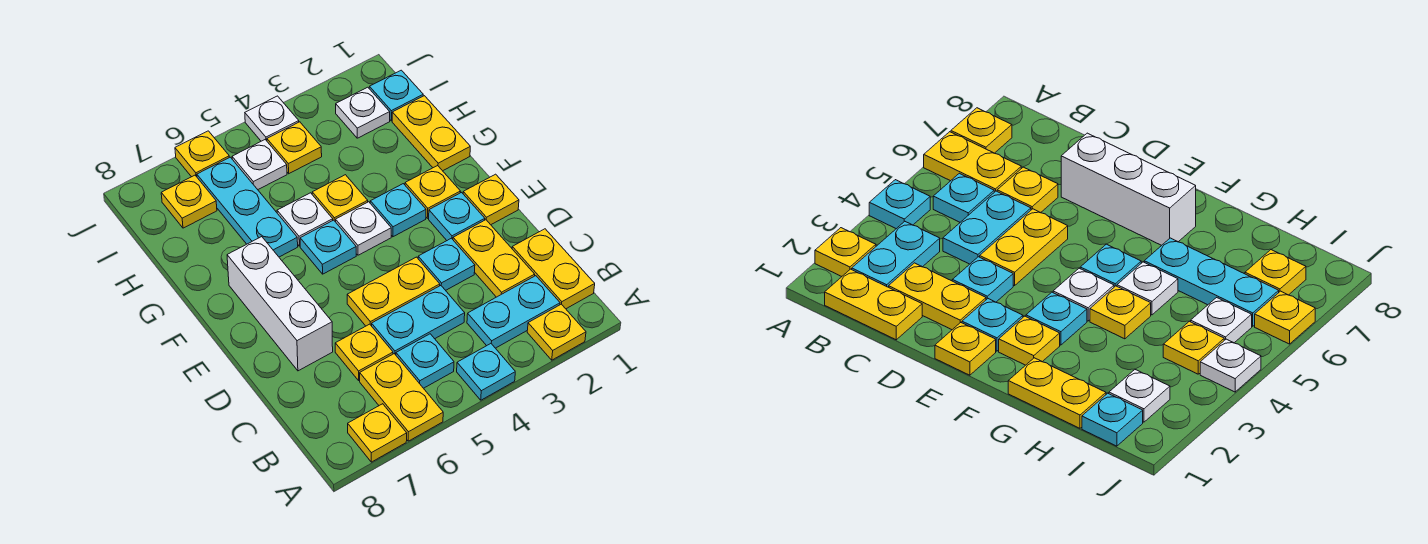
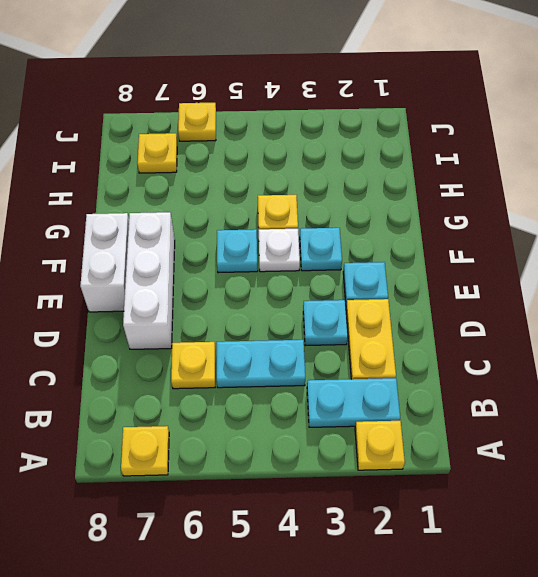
white brick E8:F8 level 1 -> none
none -> cyan plate A4 level 1
none -> yellow plate A6:B6 level 1
none -> yellow plate B1:C1 level 1
none -> cyan plate B5 level 1

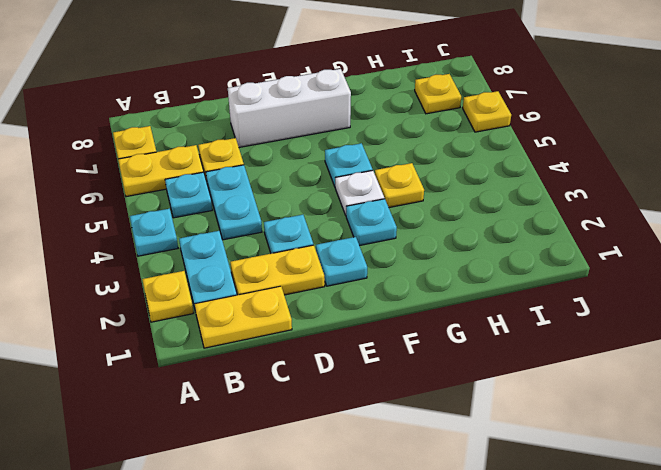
none -> yellow plate D4:D5 level 1
none -> yellow plate E1 level 1
none -> yellow plate F2 level 1
none -> yellow plate G1:H1 level 1

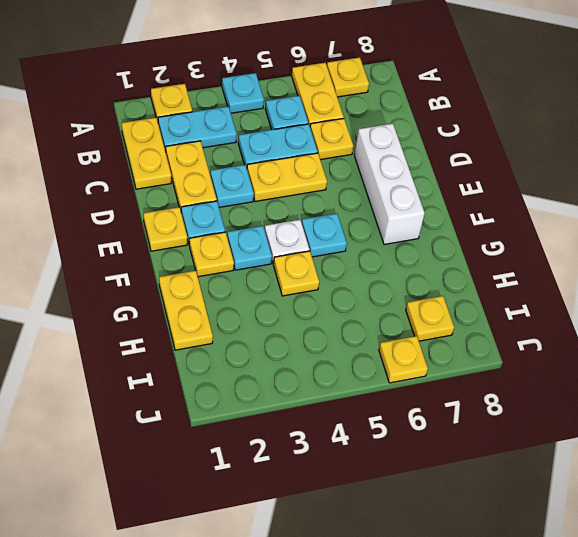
none -> white plate G5 level 1
none -> cyan plate G6:I6 level 1
none -> cyan plate I1 level 1
none -> white plate I2 level 1

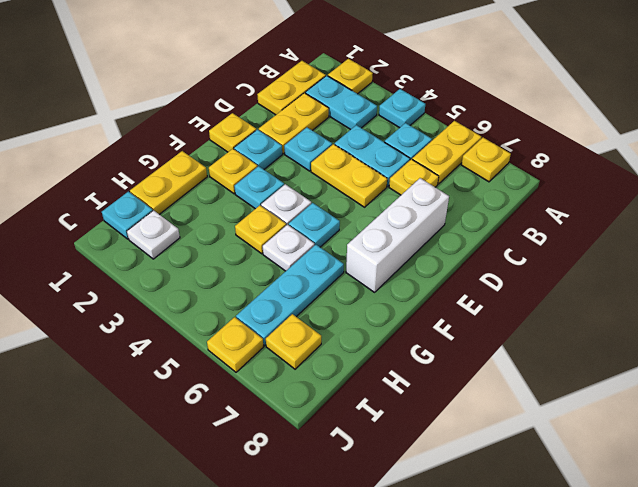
none -> yellow plate I4 level 1
none -> white plate I5 level 1
none -> white plate J4 level 1

